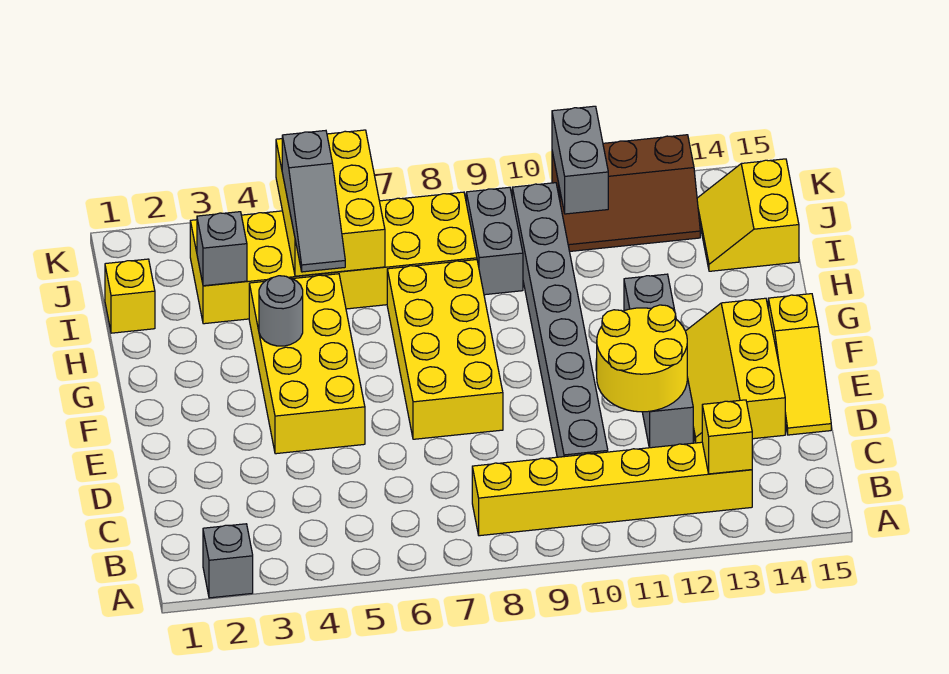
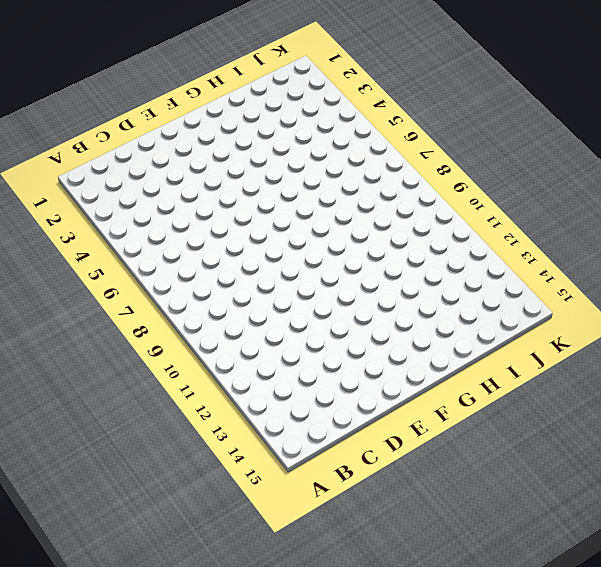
none -> grey brick A2 level 1
none -> yellow brick B8:B13 level 1
none -> grey brick C10:J10 level 1

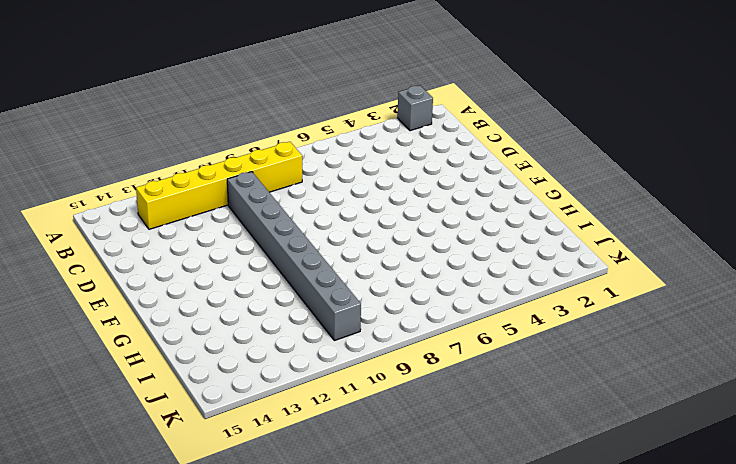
none -> grey brick D12:G12 level 1
none -> yellow slope D13:F14 level 1 top 14
none -> yellow slope D15:F15 level 1 top F

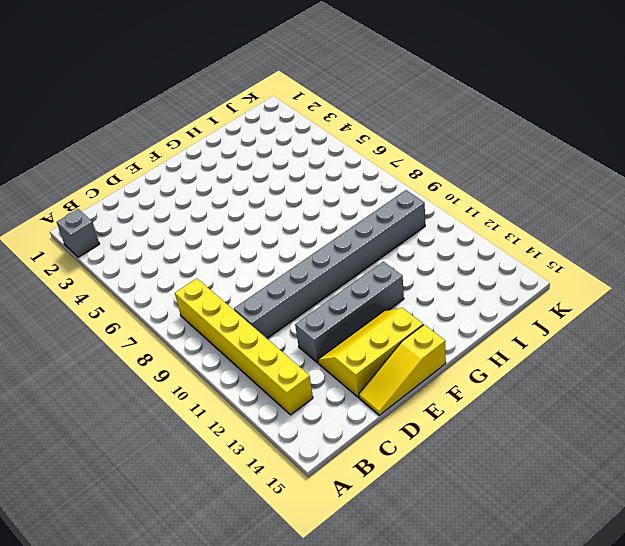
none -> yellow brick E4:H5 level 1
none -> yellow brick E7:H8 level 1
none -> yellow brick I1 level 1

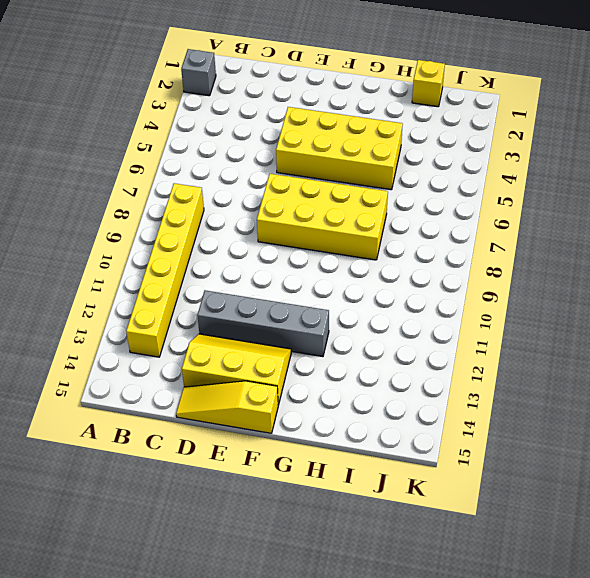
none -> grey brick C10:J10 level 1
none -> yellow brick I3:J8 level 1
none -> grey brick I9:J9 level 1

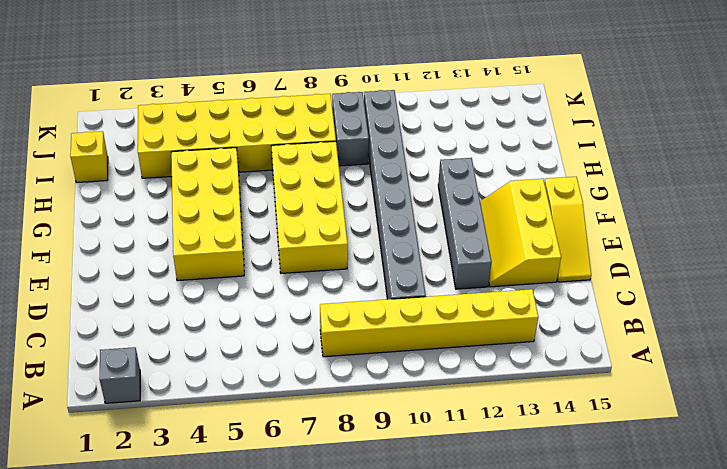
none -> yellow slope I14:J15 level 1 top 15
none -> brown slope J11:K13 level 1 top K
none -> yellow brick B13 level 2

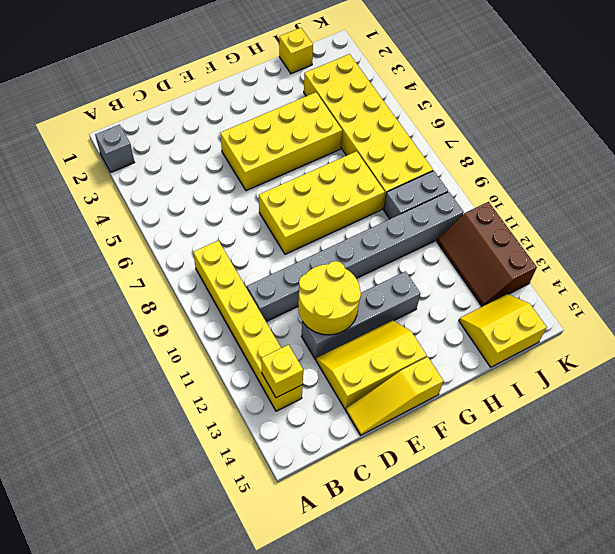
none -> grey round brick G4 level 2
none -> grey brick I3 level 2
none -> yellow brick I5:K6 level 2

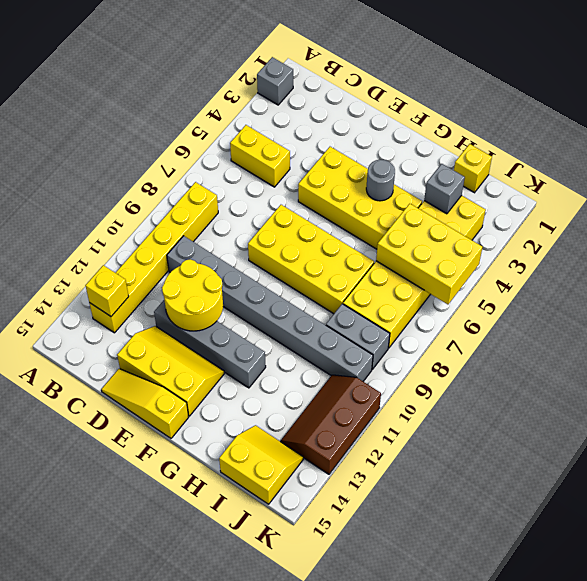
yellow brick B5:C5 level 1 -> none
none -> grey brick J11:K11 level 2
none -> grey slope H5:J5 level 3 top J

